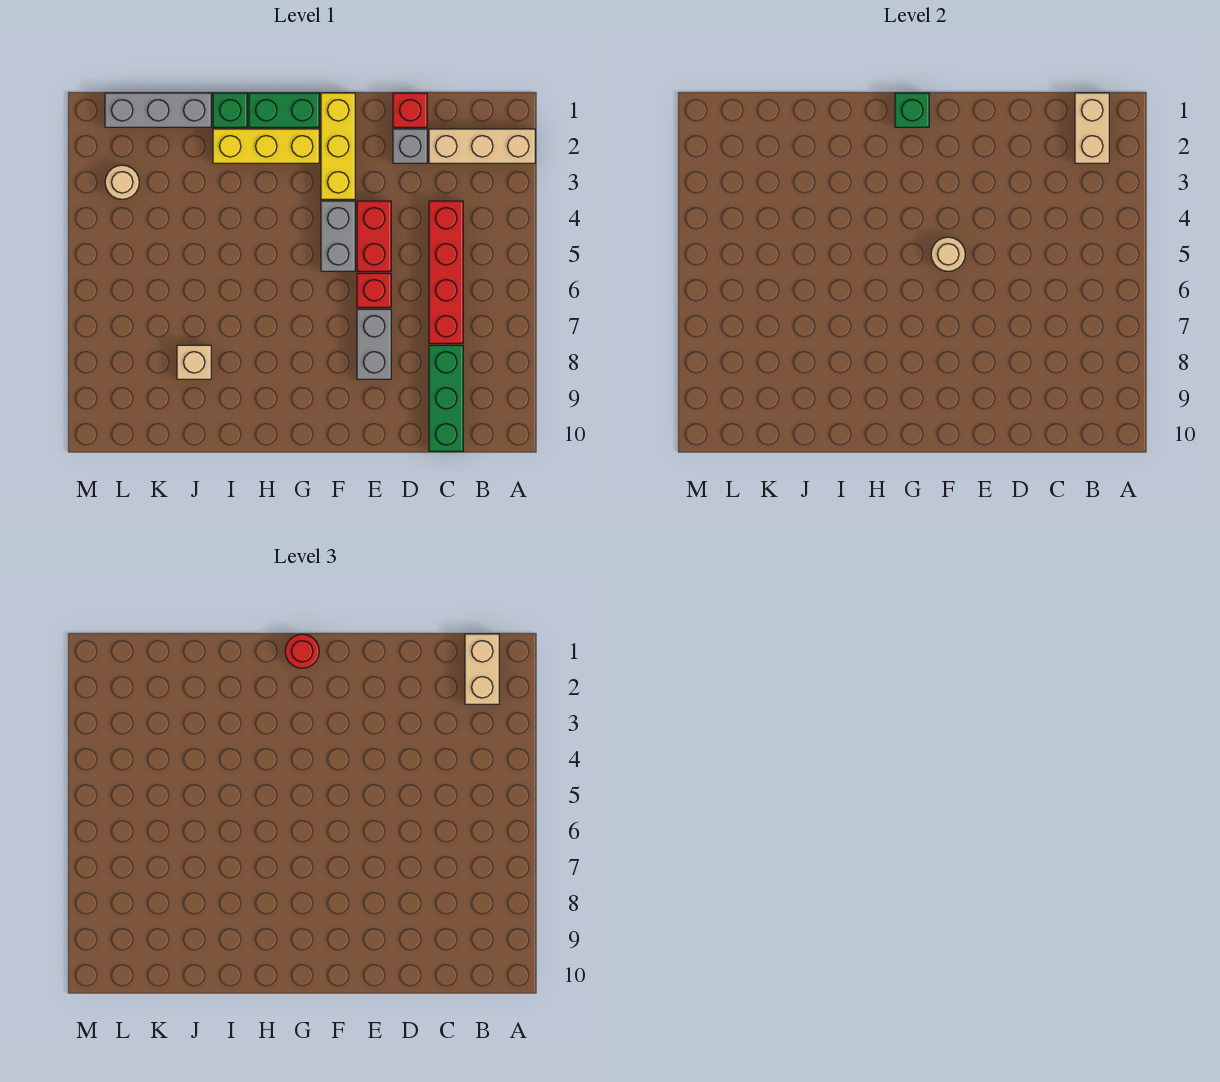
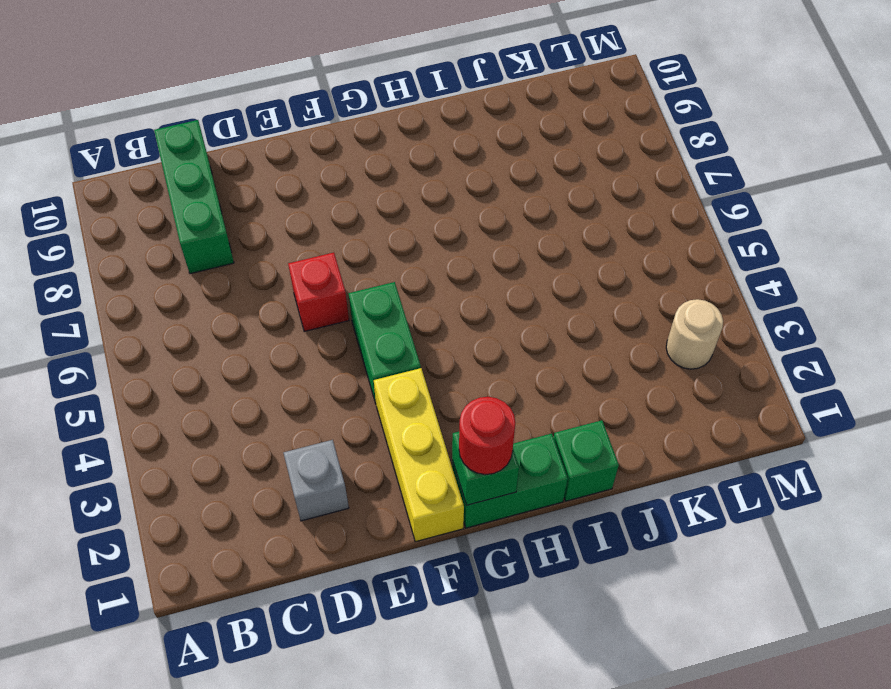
green brick F4:F5 level 1 -> grey brick F4:F5 level 1
none -> tan brick A2:C2 level 1
none -> red brick C4:C7 level 1
none -> red brick D1 level 1

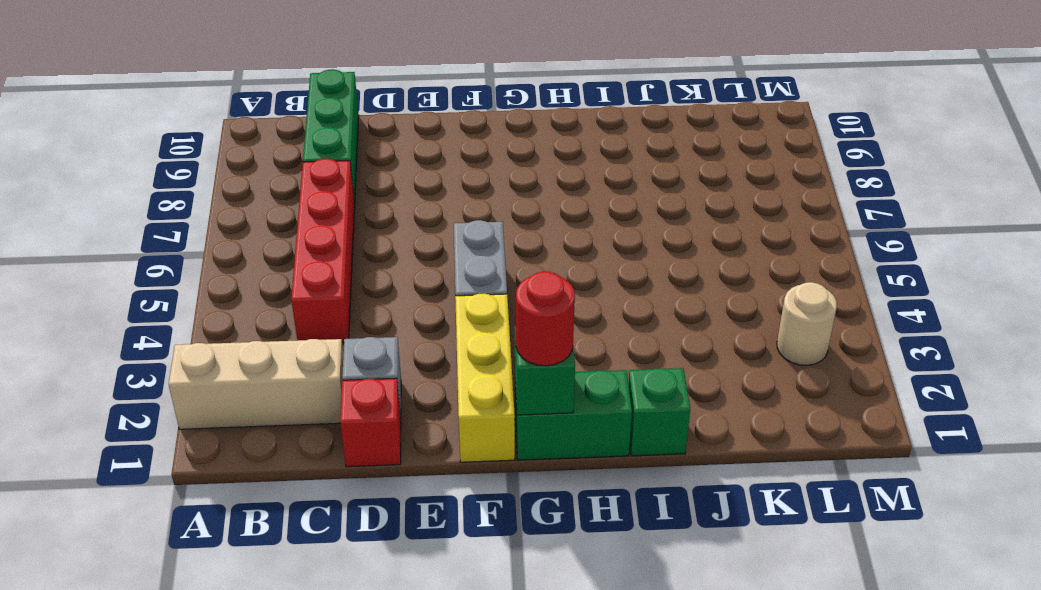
none -> red brick E4:E5 level 1
none -> red brick E6 level 1
none -> grey brick E7:E8 level 1

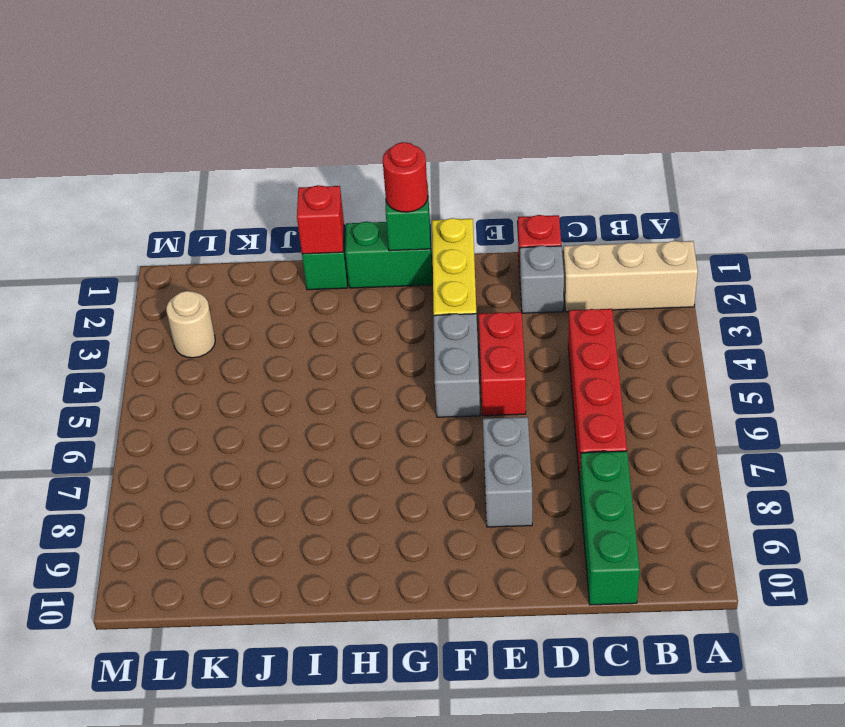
red brick I1 level 2 -> red brick E6 level 1
none -> yellow brick G2:I2 level 1
none -> grey brick J1:L1 level 1
none -> tan brick J8 level 1

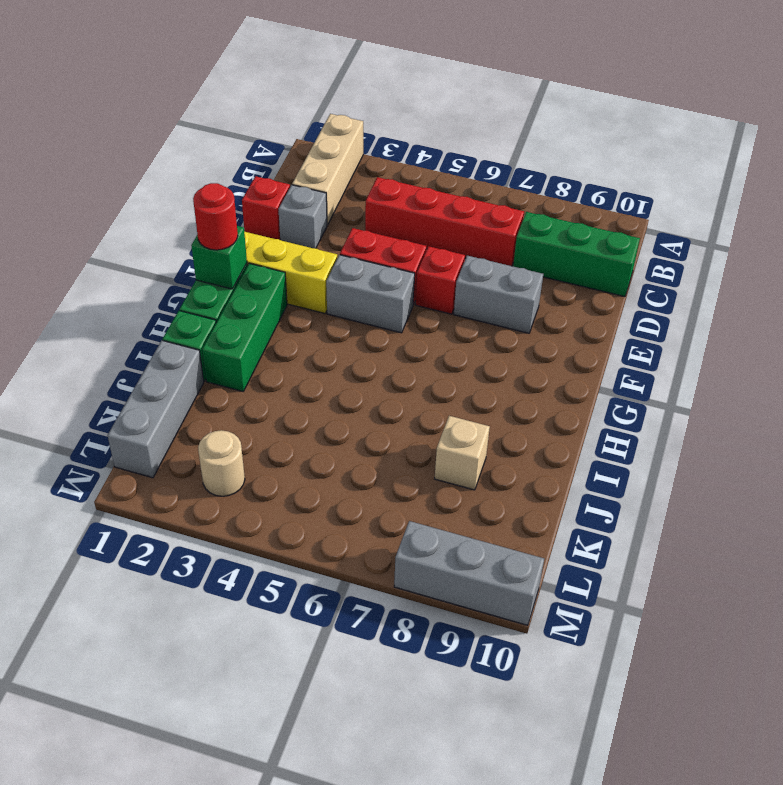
green brick G2:I2 level 1 -> yellow brick G2:I2 level 1
grey brick M8:M10 level 1 -> none
none -> tan brick B1:B2 level 2
none -> tan round brick F5 level 2
none -> tan brick B1:B2 level 3

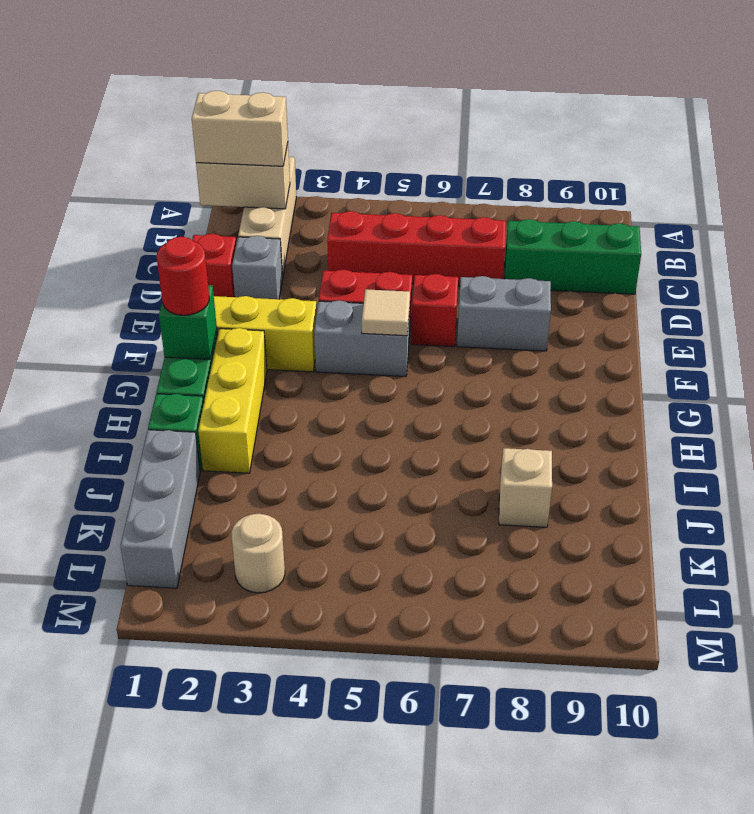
tan tile F5 level 2 -> tan round brick F5 level 2

